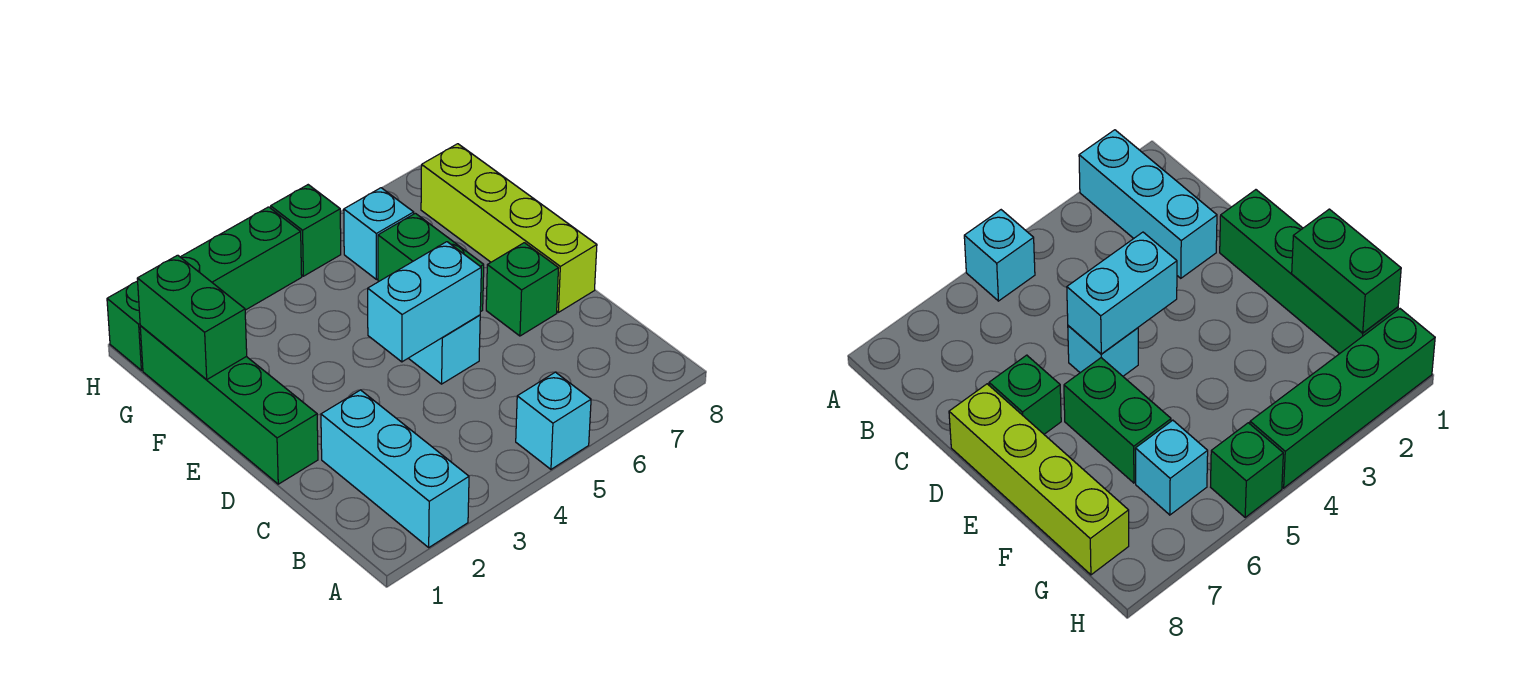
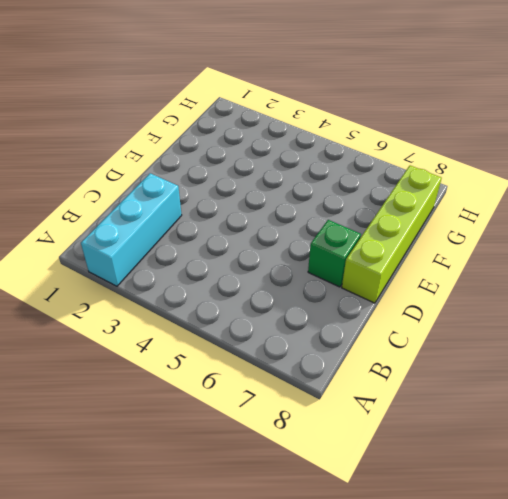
none -> cyan brick A5 level 1
none -> green brick D1:G1 level 1
none -> cyan brick D5 level 1

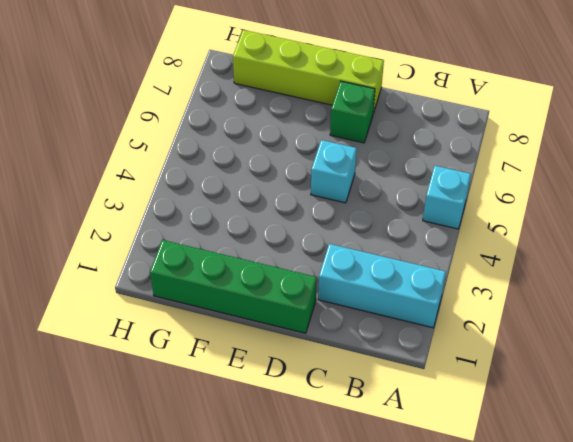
none -> green brick E6:F6 level 1
none -> cyan brick G6 level 1
none -> green brick H1:H4 level 1

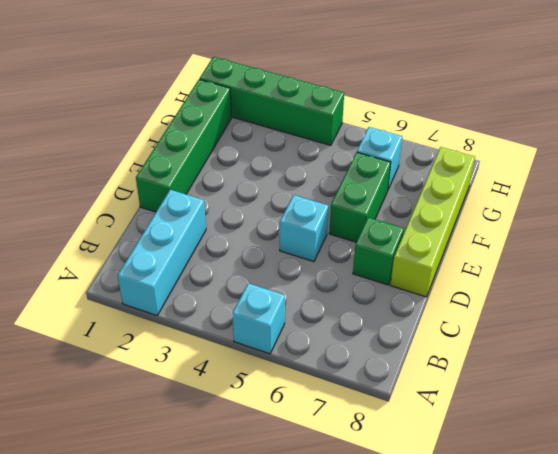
none -> green brick H5 level 1
none -> cyan brick D4:D5 level 2
none -> green brick F1:G1 level 2

